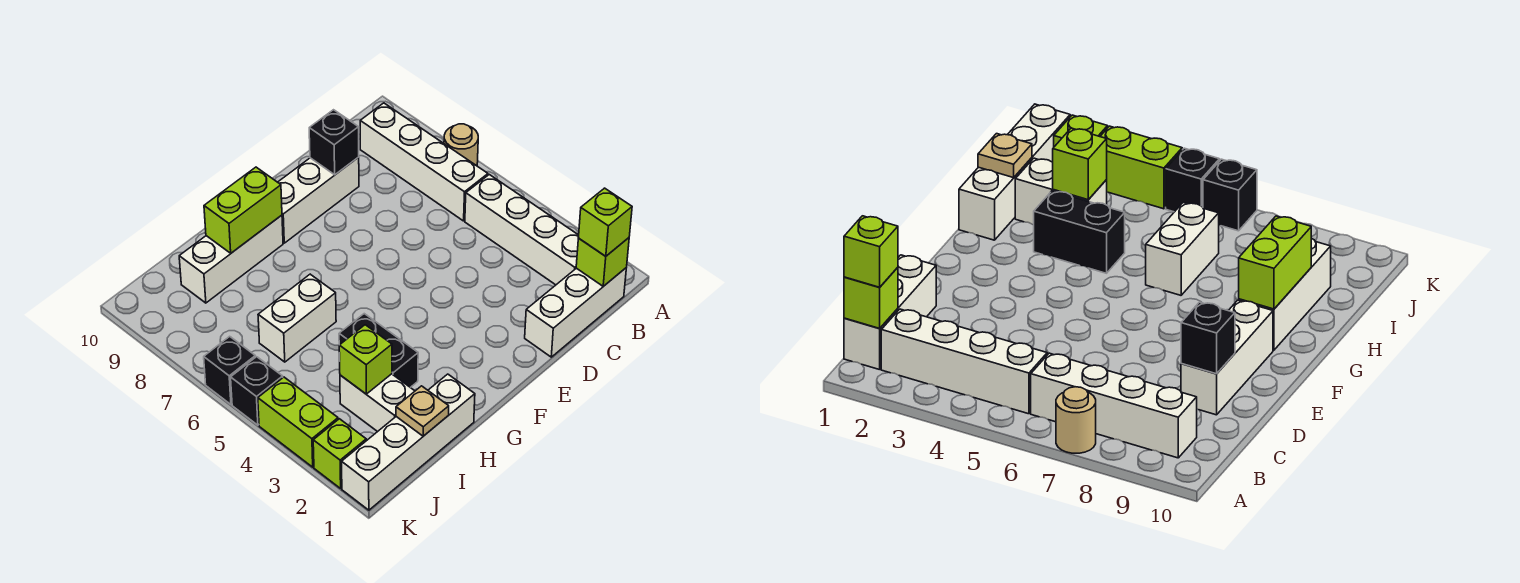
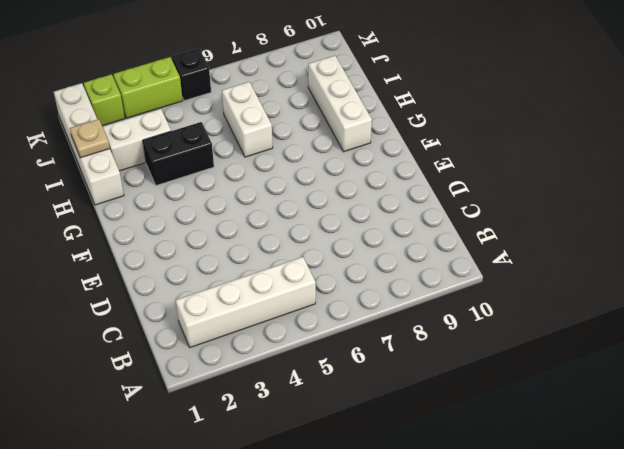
none -> tan round brick A7 level 1
none -> white brick B1:D1 level 1
none -> white brick B6:B9 level 1

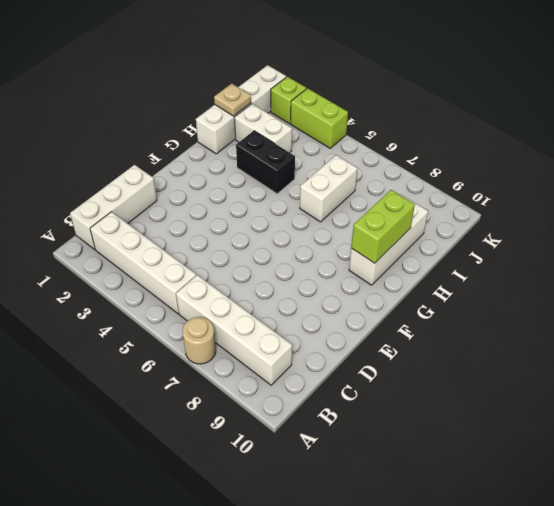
none -> white brick D9:F9 level 1
none -> black brick K5 level 1
none -> black brick K6 level 1

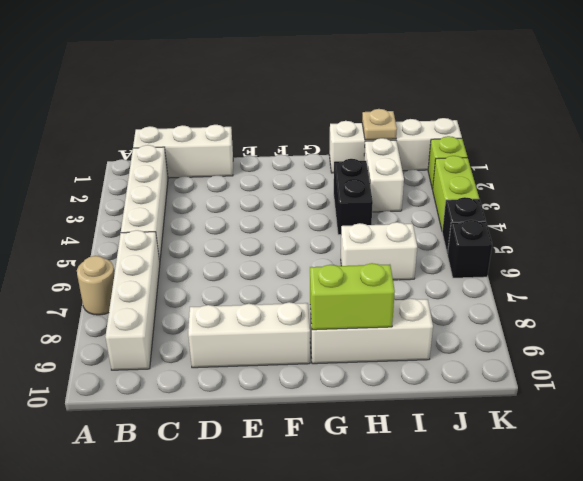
none -> lime brick B1 level 2
none -> black brick D9 level 2
none -> lime brick I3 level 2

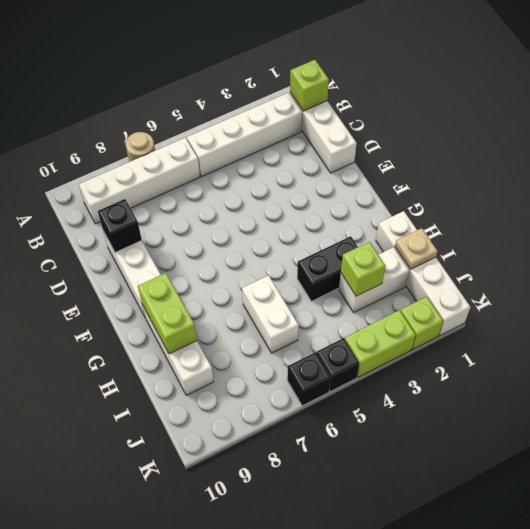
none -> lime brick B1 level 3

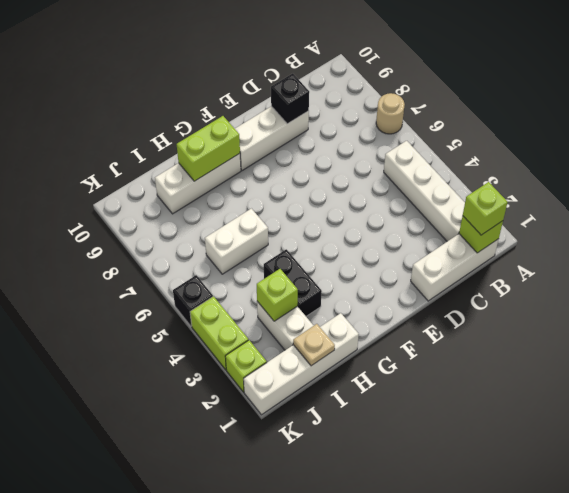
none -> white brick B6:B9 level 1
none -> black brick K6 level 1

